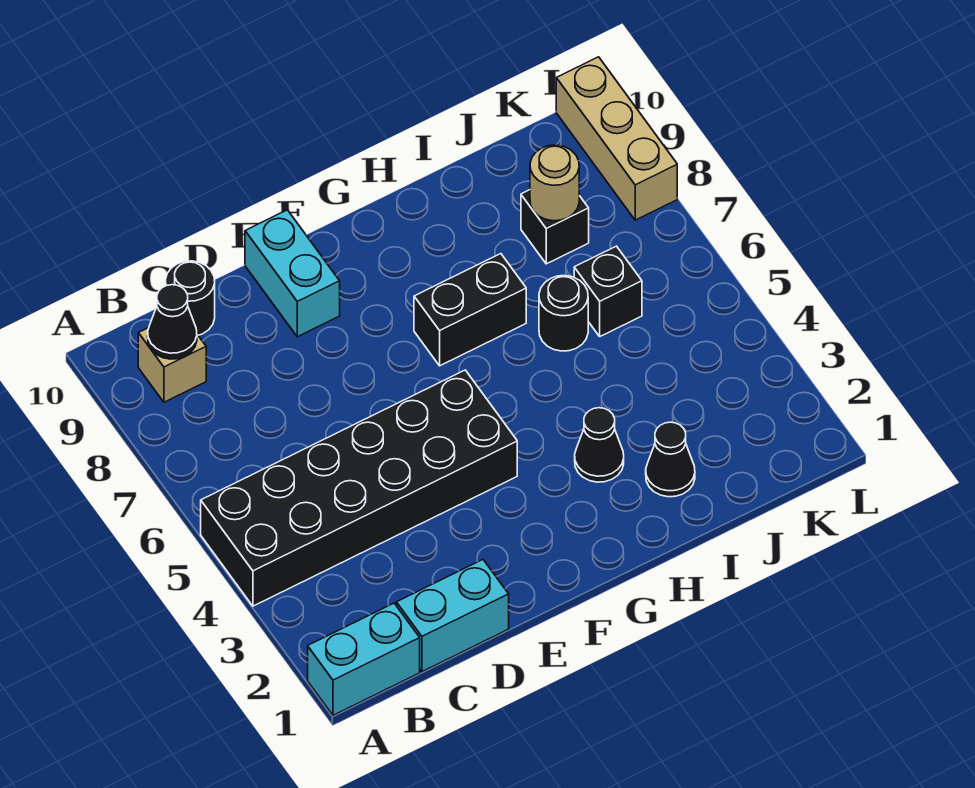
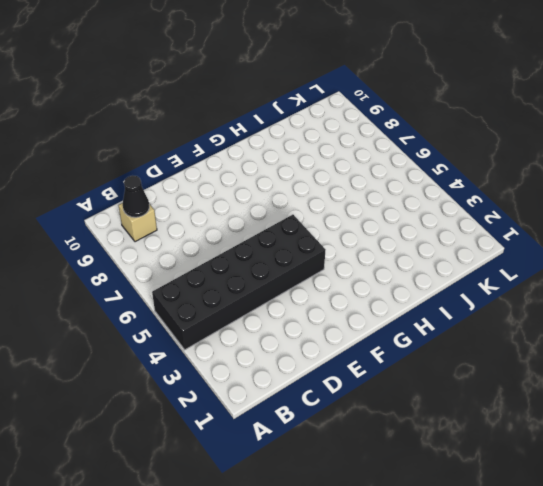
none -> cyan brick A1:B1 level 1
none -> cyan brick C1:D1 level 1
none -> black round brick C10 level 1

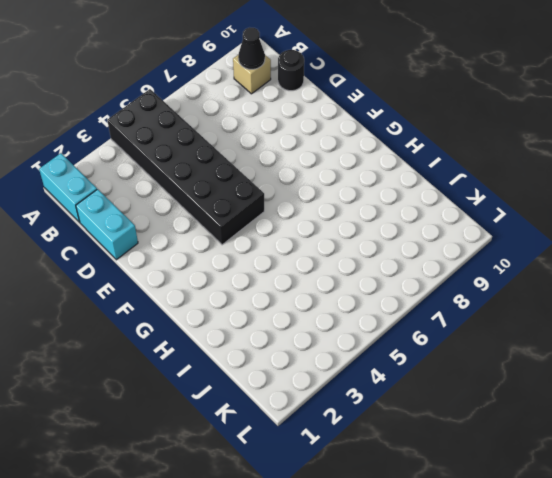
none -> cyan brick E9:E10 level 1
none -> black brick G7:H7 level 1
none -> black cone H3 level 1

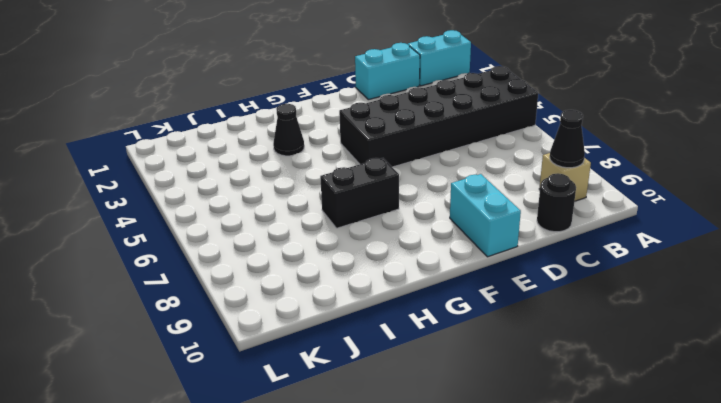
none -> black cone I2 level 1
none -> black round brick I6 level 1
none -> black brick J6 level 1

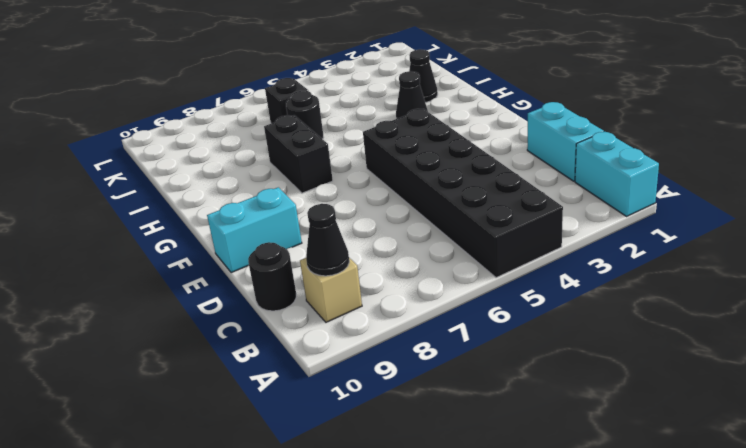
none -> black brick J8 level 1
none -> tan brick L8:L10 level 1
none -> tan round brick J8 level 2

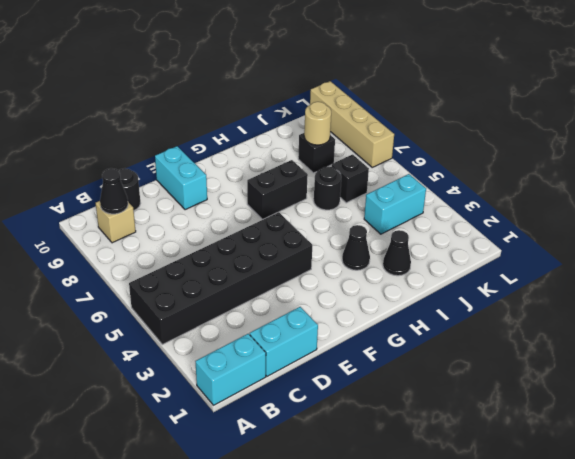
cyan brick J4:K4 level 1 -> none
tan brick L7:L10 level 1 -> tan brick L8:L10 level 1

